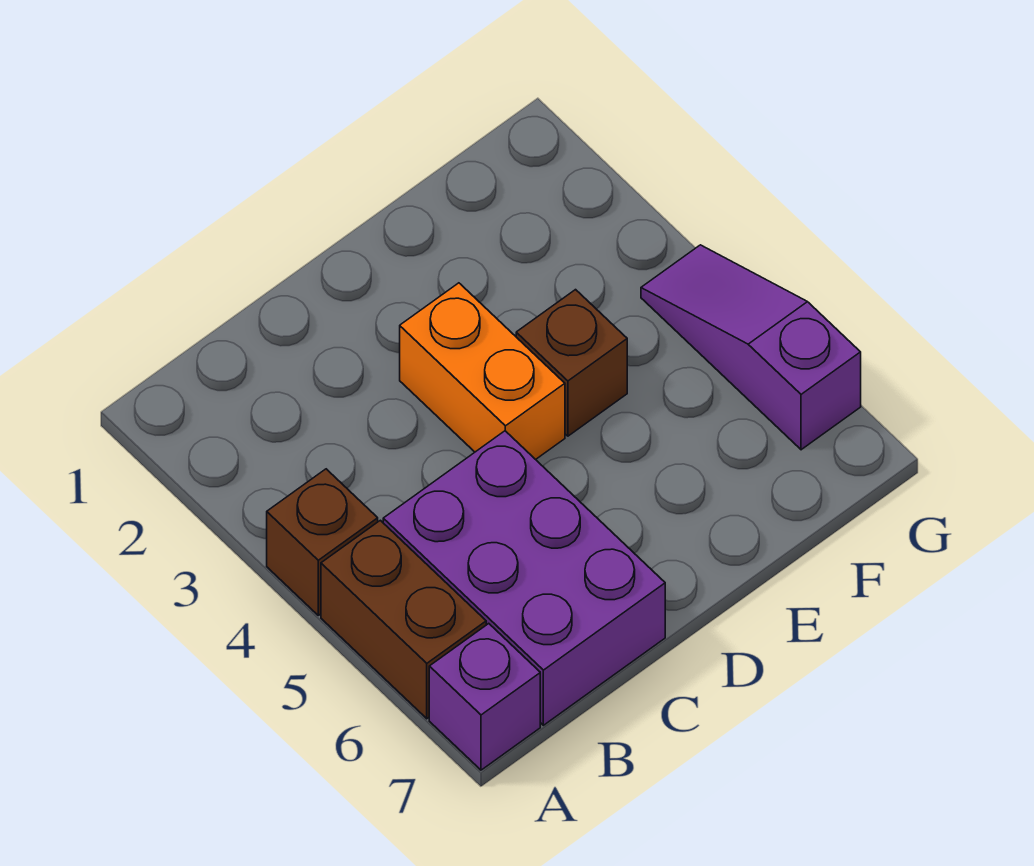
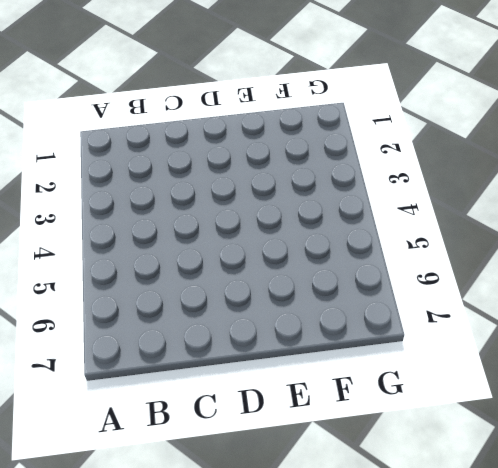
none -> brown brick A4 level 1
none -> brown brick A5:A6 level 1

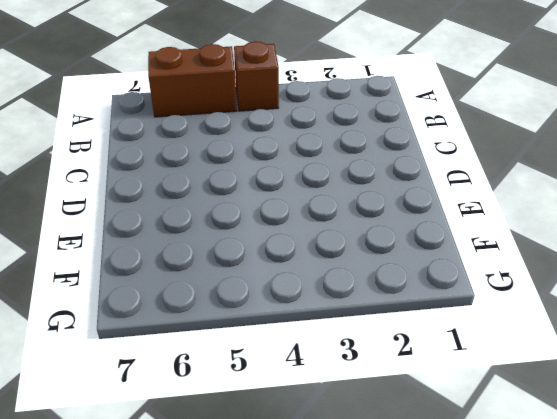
none -> purple brick A7 level 1
none -> purple brick B5:C7 level 1

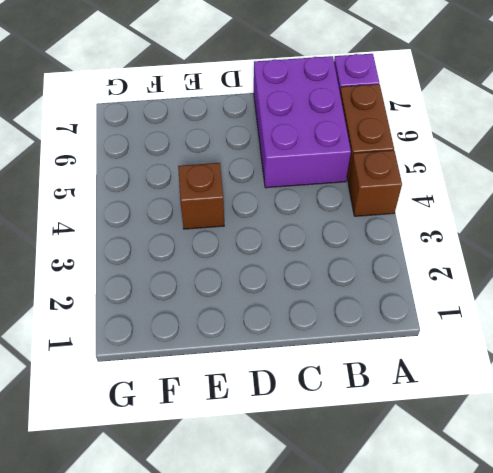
none -> orange brick D3:D4 level 1
none -> purple slope G4:G6 level 1 top 6

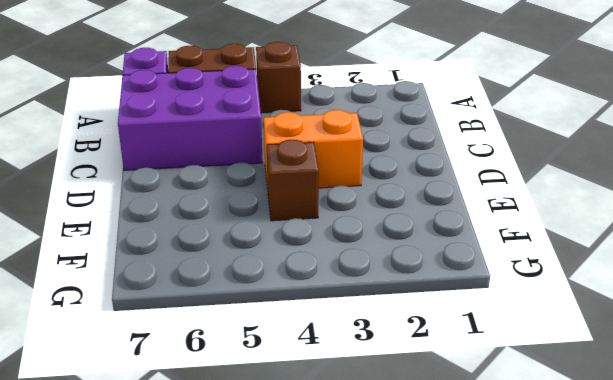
none -> purple slope G4:G6 level 1 top 6

